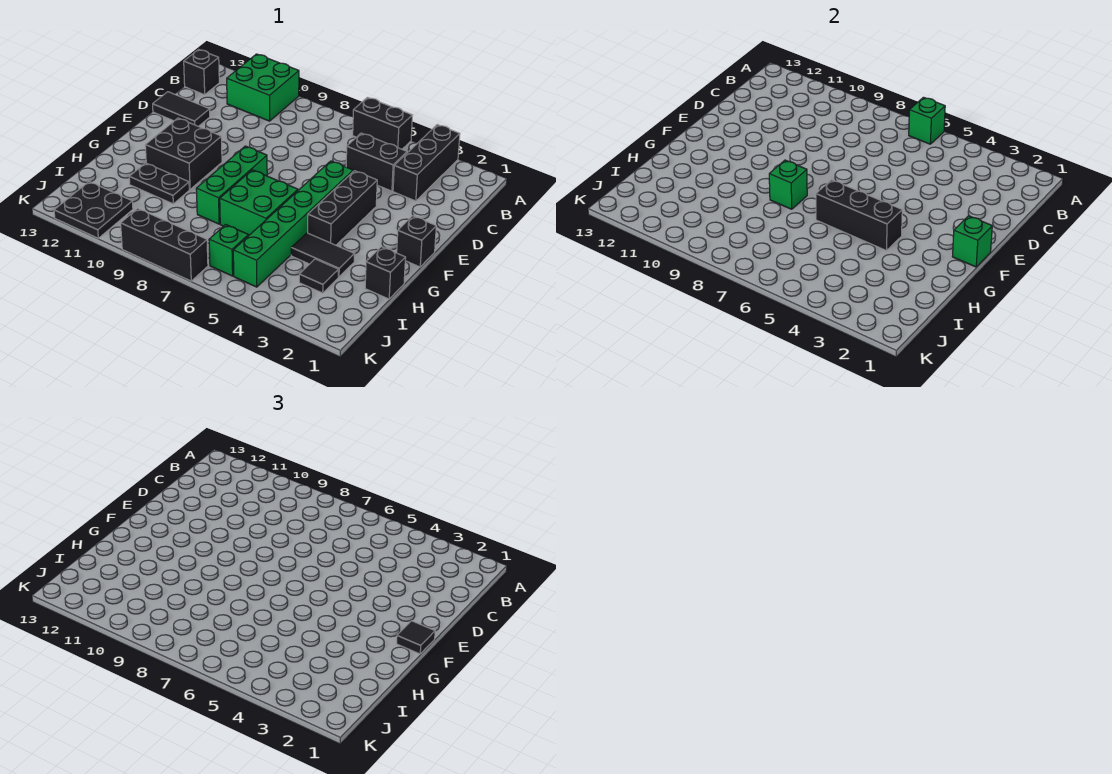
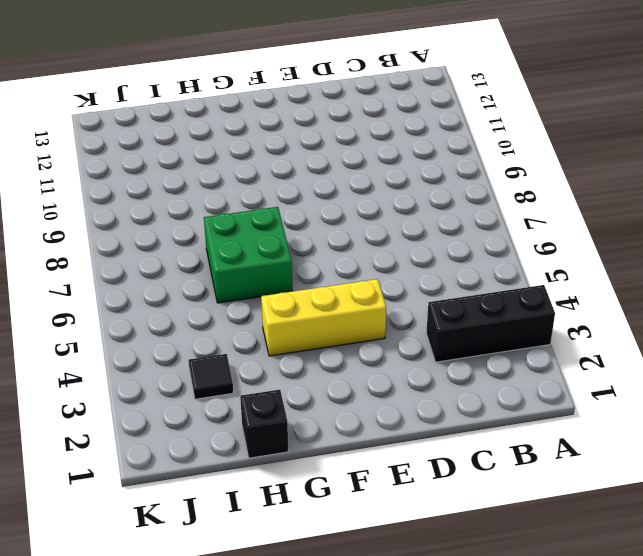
yellow brick E4:G4 level 1 -> black brick E4:G4 level 1
none -> black brick A5:A6 level 1
none -> green brick A10:B11 level 1
none -> black brick B13 level 1

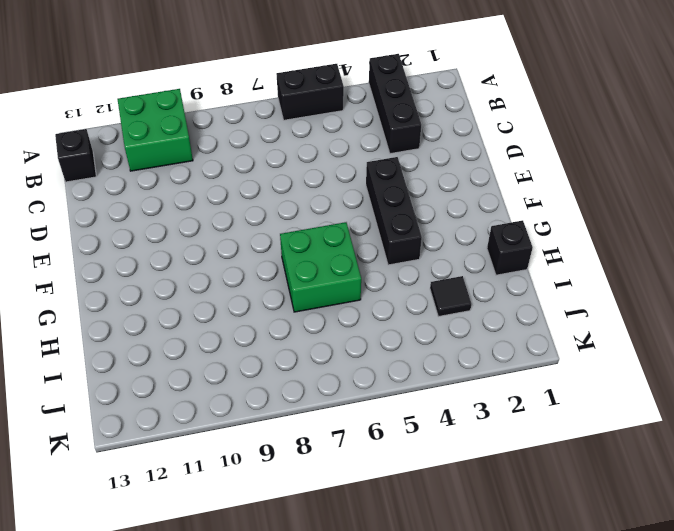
none -> black brick C4:C5 level 1
none -> black tile D12:D13 level 1
none -> green brick E5:J5 level 1

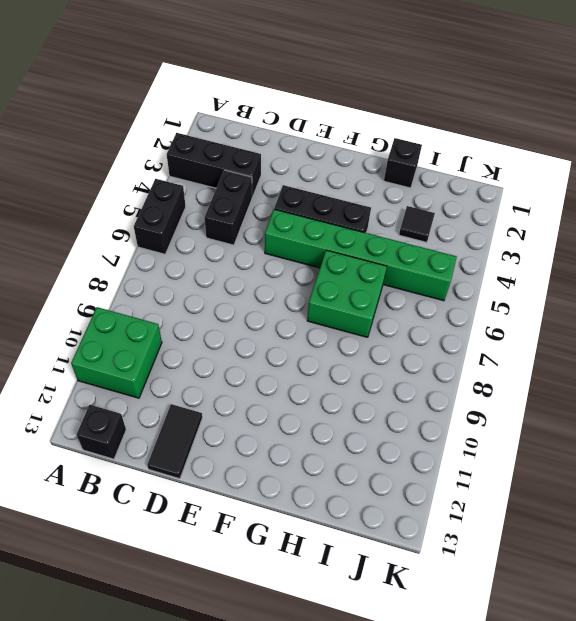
none -> black brick F1 level 1
none -> green brick F8:H8 level 1
none -> black brick F10:G11 level 1

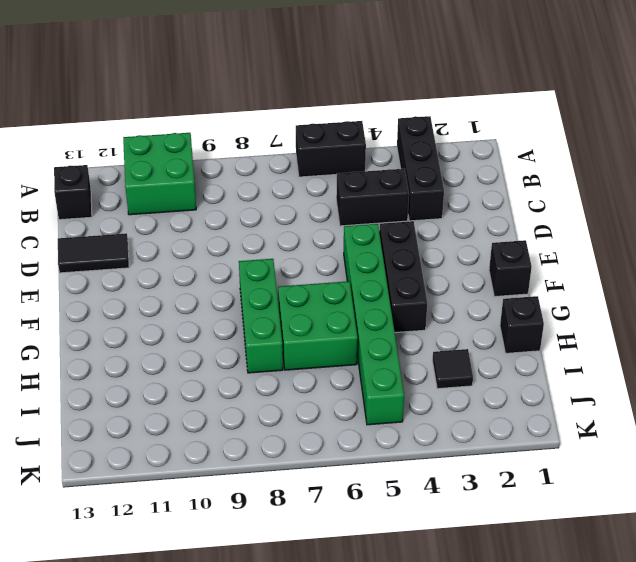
none -> black brick F10:G11 level 1
none -> black tile H3:H4 level 1
none -> black plate H10:H11 level 1

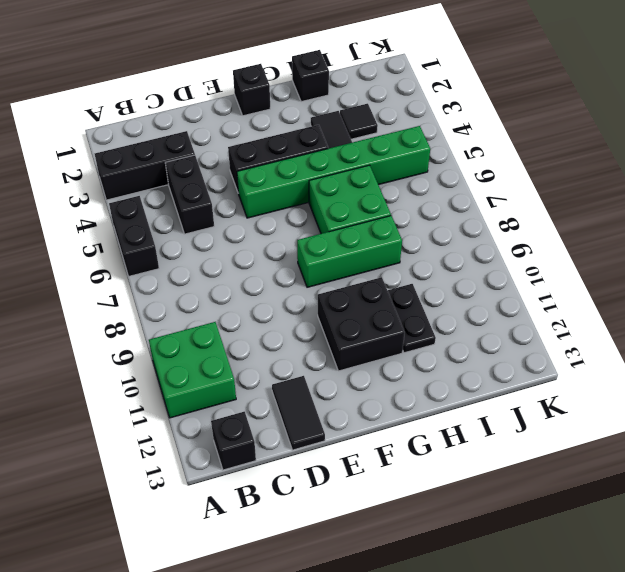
none -> green brick J6 level 1
none -> black plate J11:K12 level 1
none -> black brick K7:K9 level 1

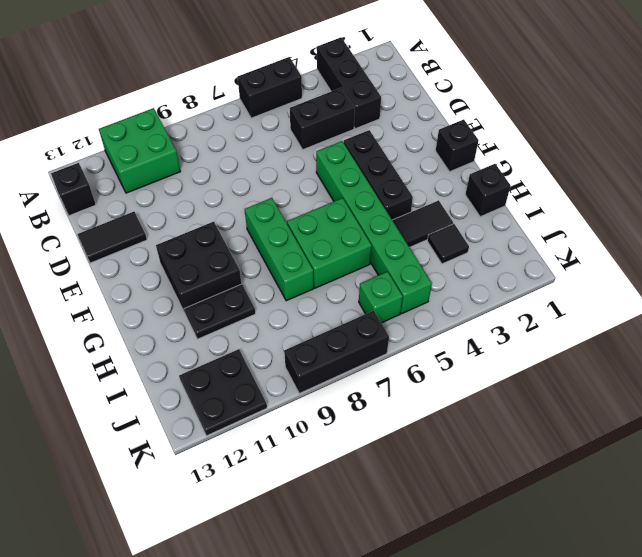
none -> green brick A6 level 2
none -> green brick F1 level 2
none -> black brick G4:G6 level 2

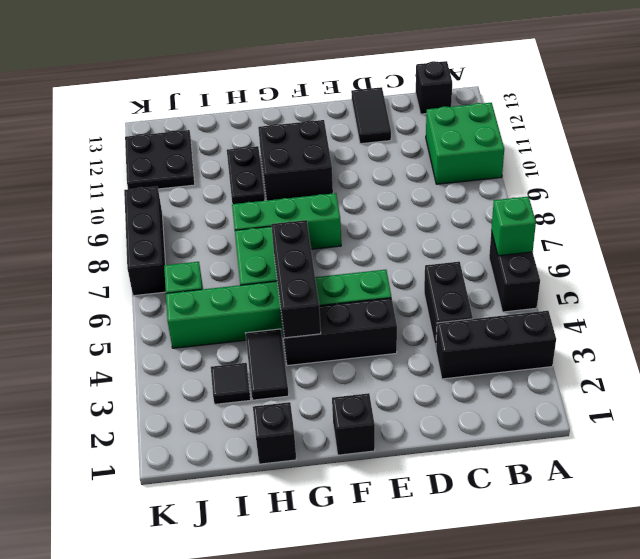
none -> green brick F1 level 2
none -> green brick G8 level 2
none -> black tile F1 level 3

